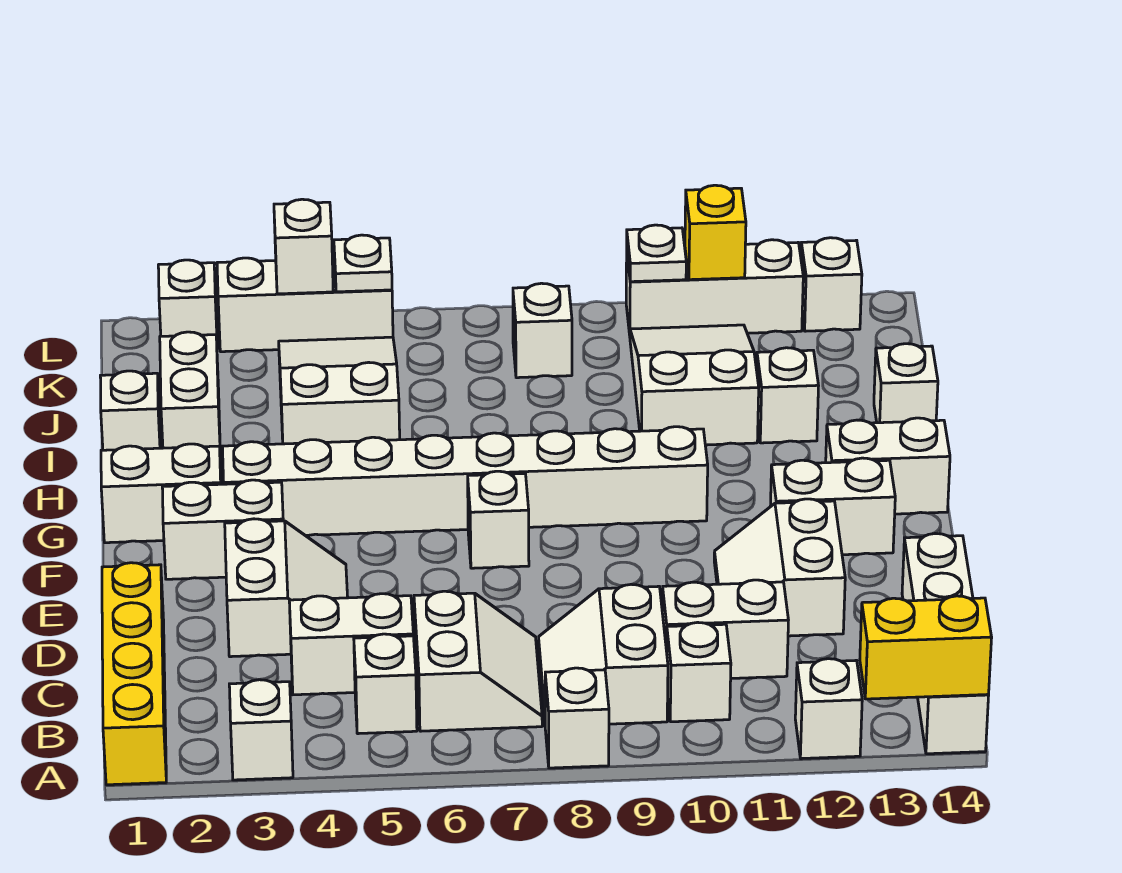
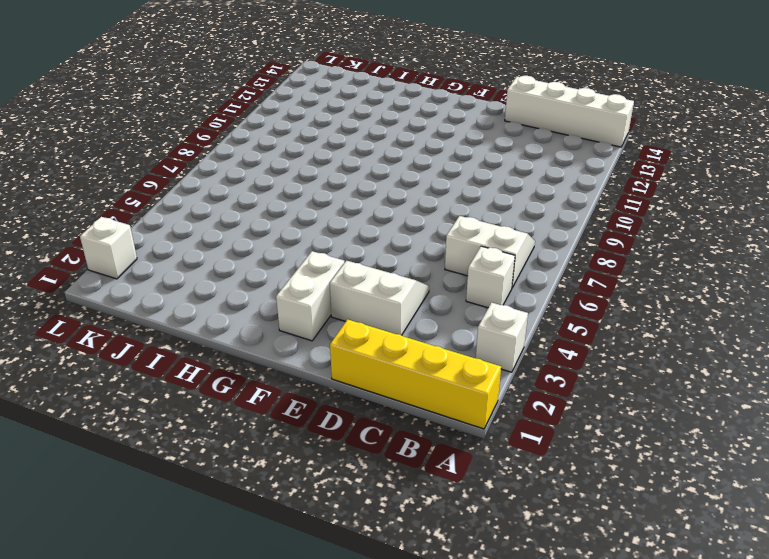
none -> white brick A8 level 1
none -> white brick A12 level 1
none -> white slope B8:C9 level 1 top 9
none -> white brick B10 level 1

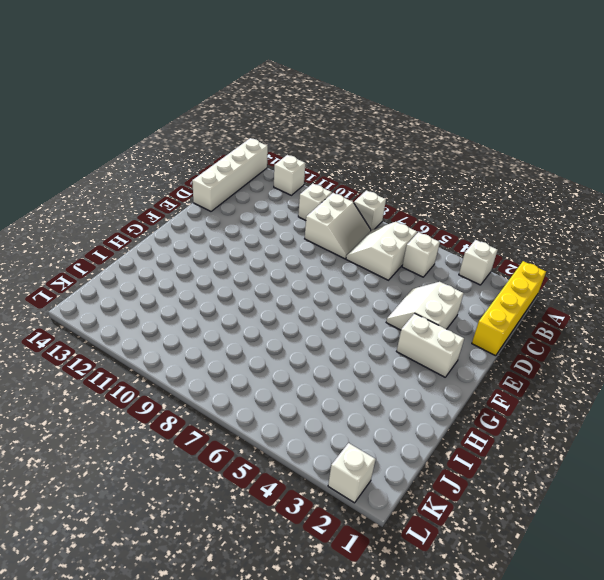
none -> white brick C4:C5 level 1
none -> white brick C10:C11 level 1
none -> white slope D11:E12 level 1 top 12
none -> white brick F7 level 1

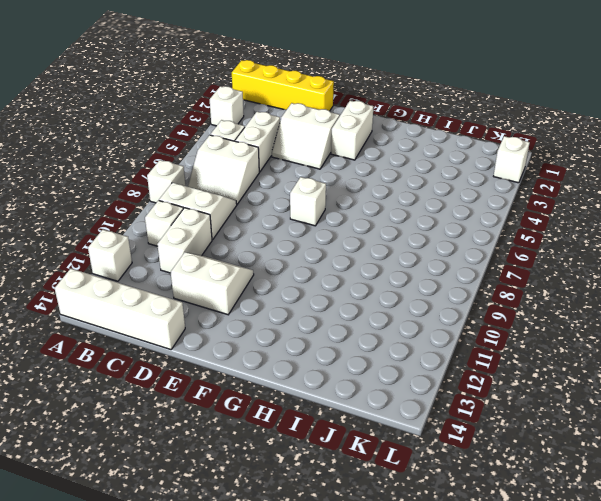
none -> white brick F12:F13 level 1
none -> white brick G1:G2 level 1
none -> white brick G3:G10 level 1
none -> white brick G13:G14 level 1

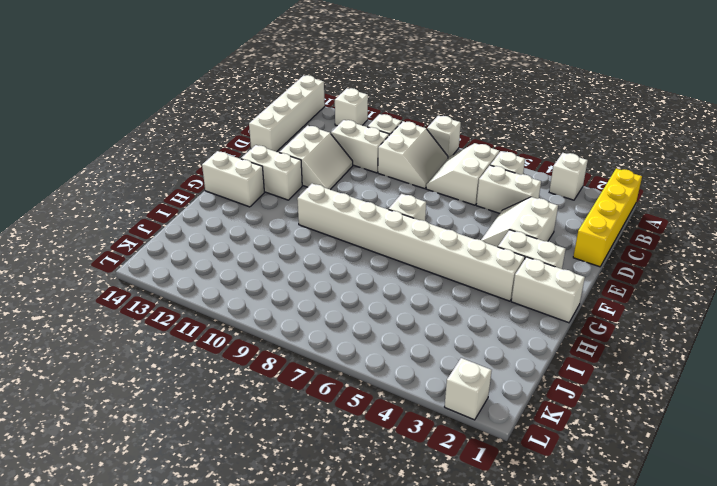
none -> white brick I1 level 1
none -> white brick I2:J2 level 1
none -> white slope I4:K5 level 1 top I
none -> white slope I10:K11 level 1 top I

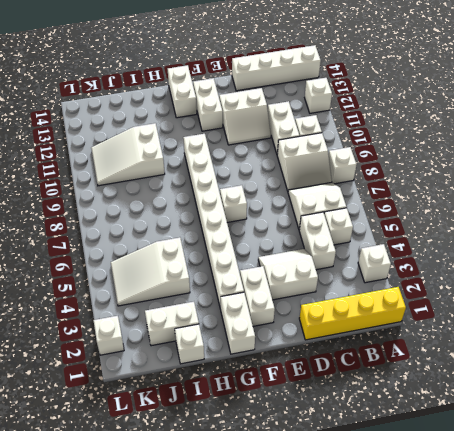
none -> white brick I12 level 1
none -> white brick I14 level 1
none -> white brick K8 level 1
none -> white brick L3:L5 level 1

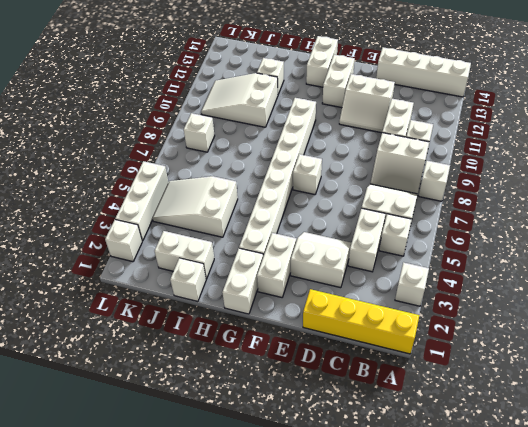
none -> white brick A12 level 1
none -> white brick I14 level 1
none -> white brick L10:L12 level 1
none -> white brick L13 level 1

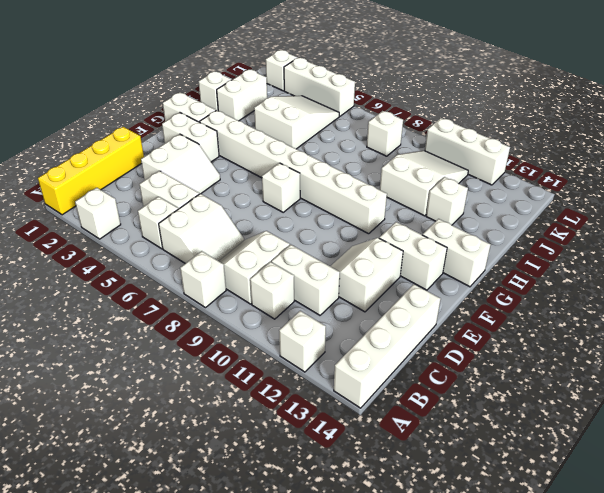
none -> white brick I14 level 1
none -> white brick L13 level 1
none -> yellow brick A13:A14 level 2
none -> white brick L4 level 2

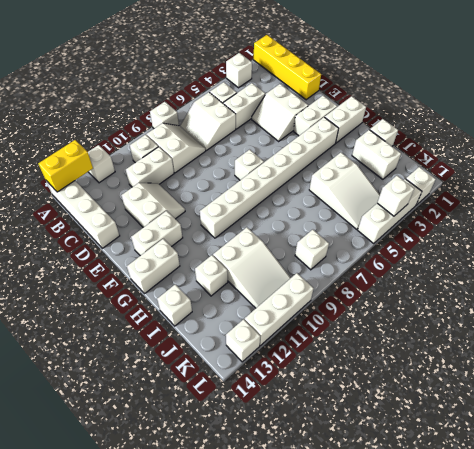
none -> white plate L5 level 2
none -> white plate L10 level 2
none -> yellow brick L11 level 2

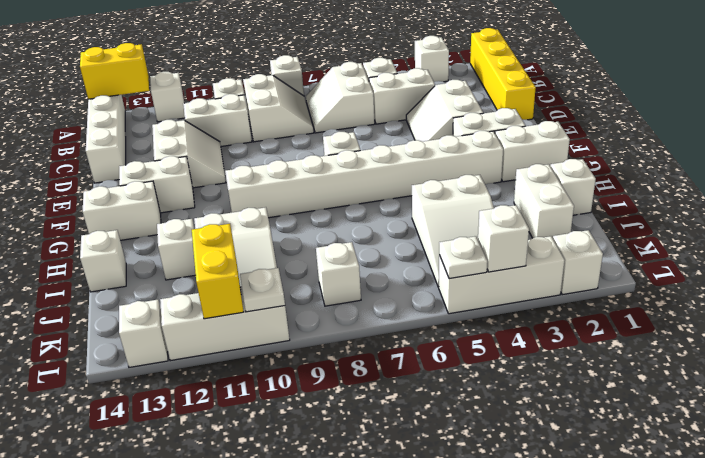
yellow brick K11:L11 level 2 -> yellow brick L11 level 2

